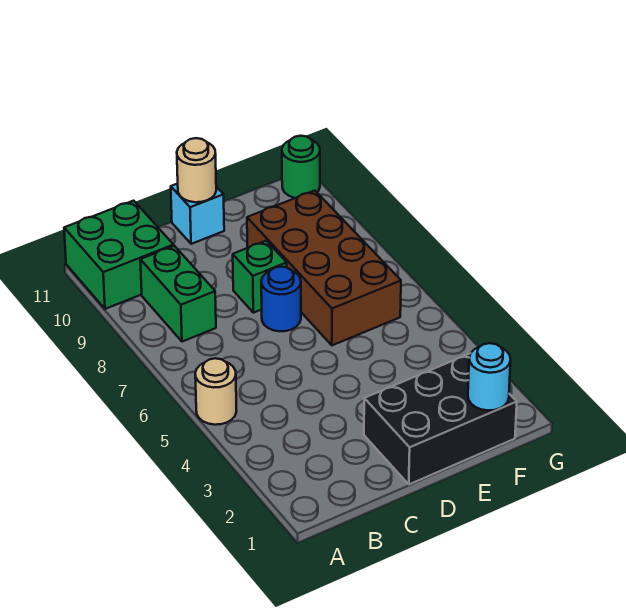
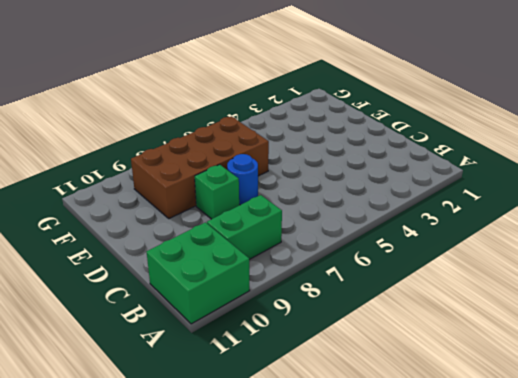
none -> tan round brick A5 level 1
none -> black brick D1:F2 level 1

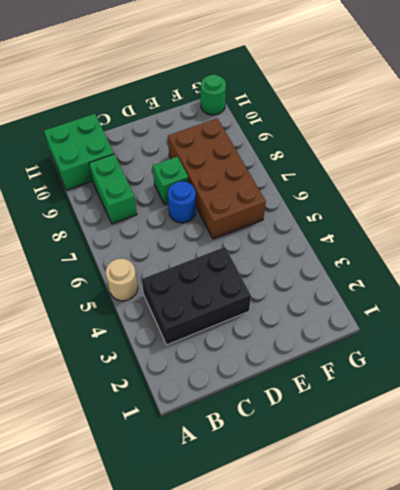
black brick B3:D4 level 1 -> black brick D1:F2 level 1
none -> cyan brick D11 level 1
none -> tan round brick D11 level 2

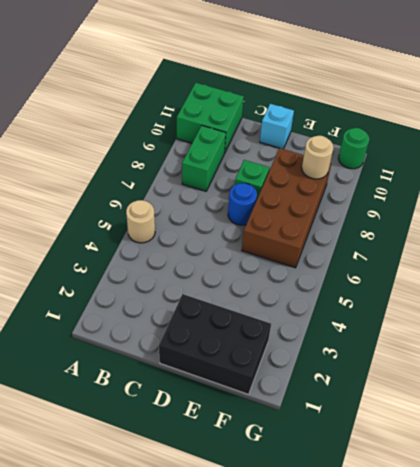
tan round brick F9 level 2 -> tan round brick D11 level 2
none -> cyan round brick F1 level 2

